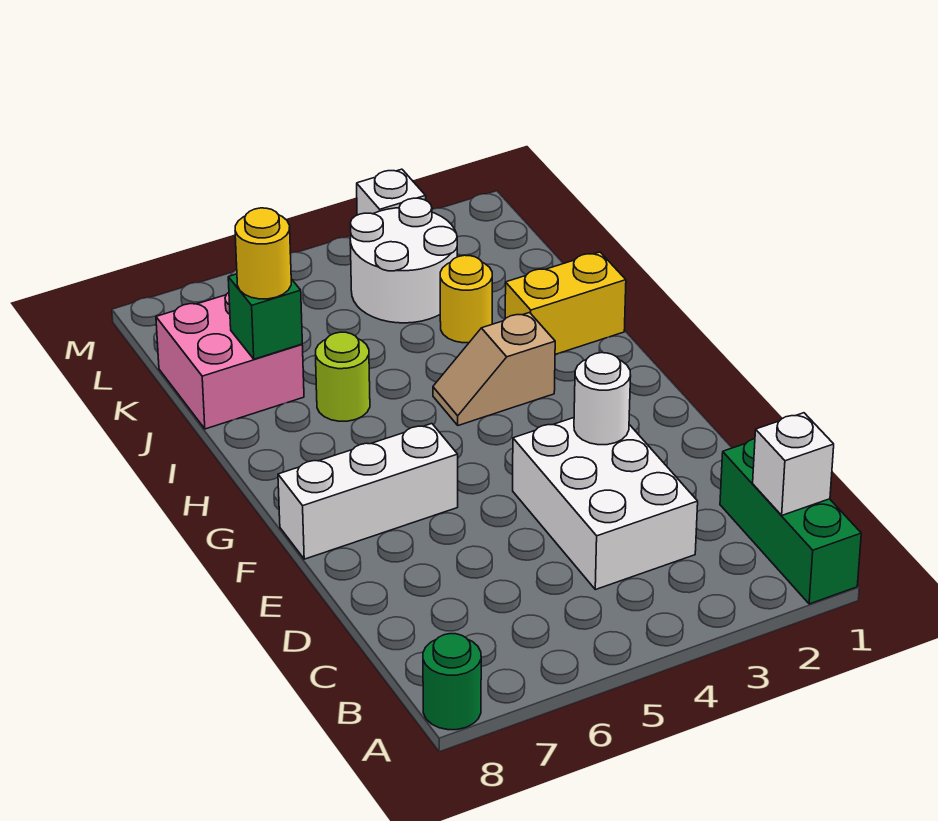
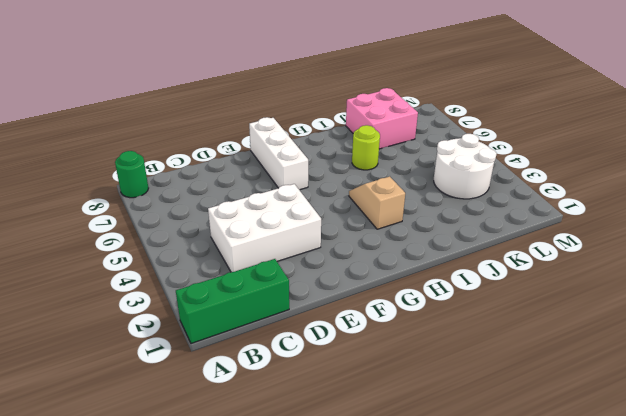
none -> yellow brick I1:I2 level 1
none -> yellow round brick J3 level 1
none -> white brick M3 level 1

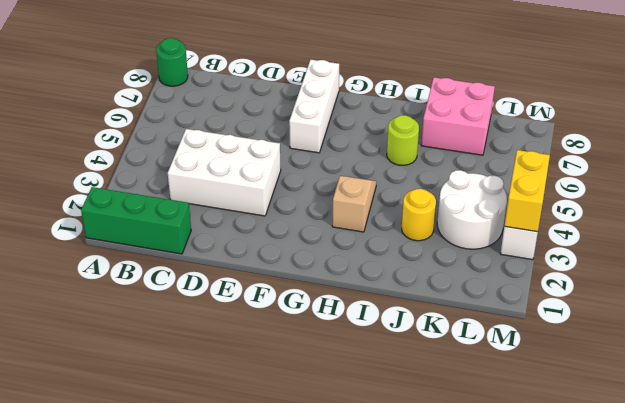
yellow brick M3:M4 level 2 -> yellow brick I1:I2 level 1
none -> white brick B1 level 2
none -> white round brick E3 level 2
none -> green brick J7 level 2

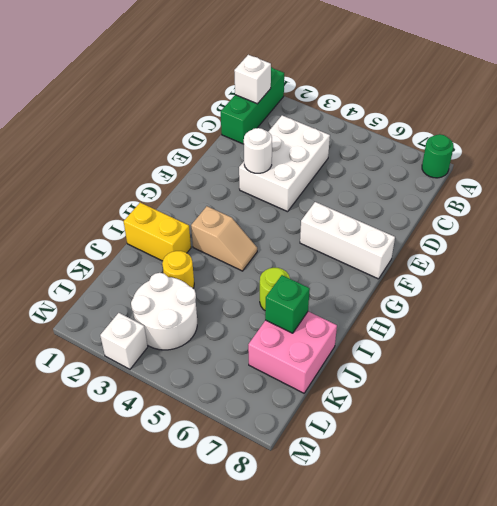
none -> yellow round brick J7 level 3

